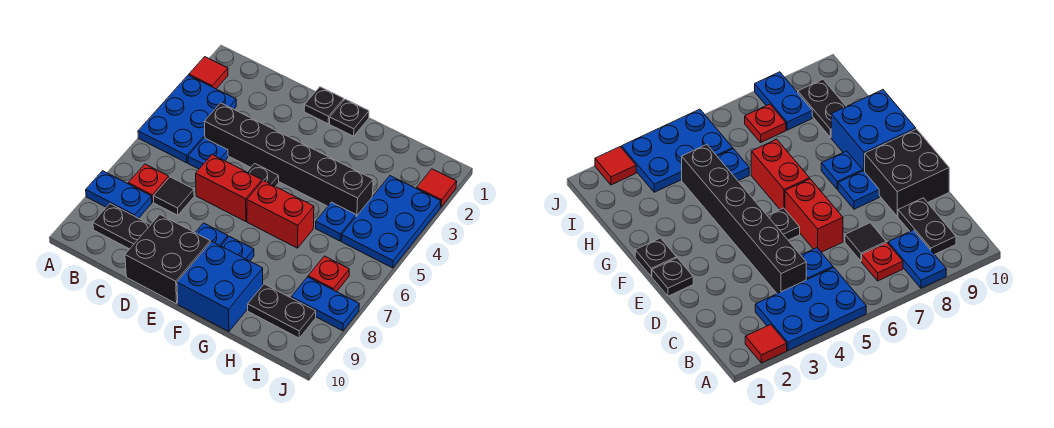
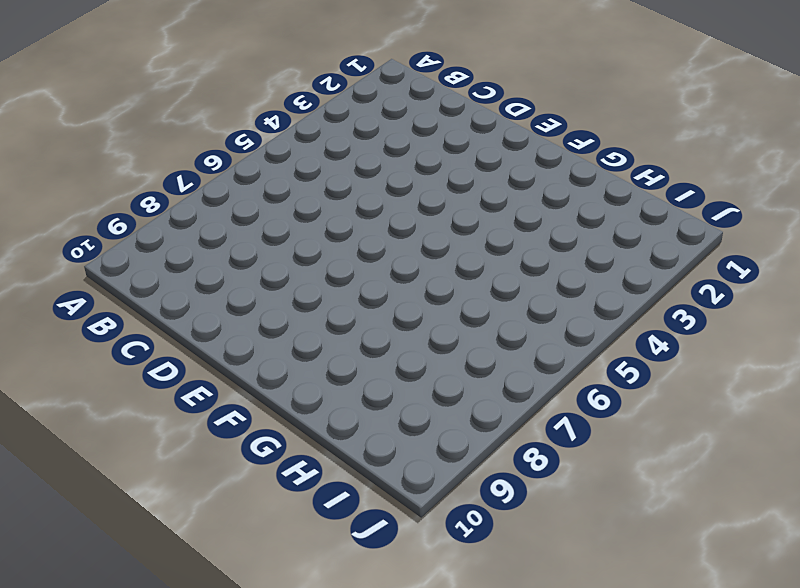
none -> red tile A2 level 1
none -> blue plate A3:B5 level 1
none -> blue plate A8:B8 level 1

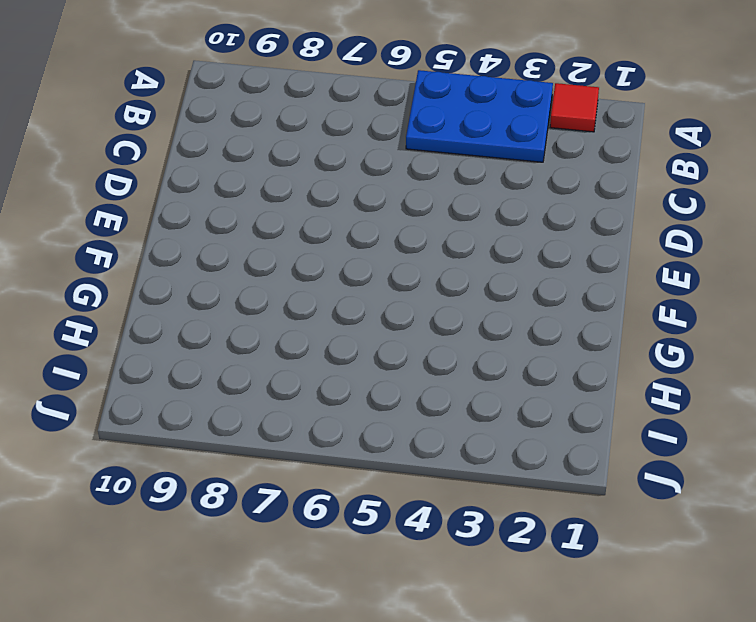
none -> blue plate A8:B8 level 1
none -> red plate B7 level 1
none -> black plate B9:C9 level 1

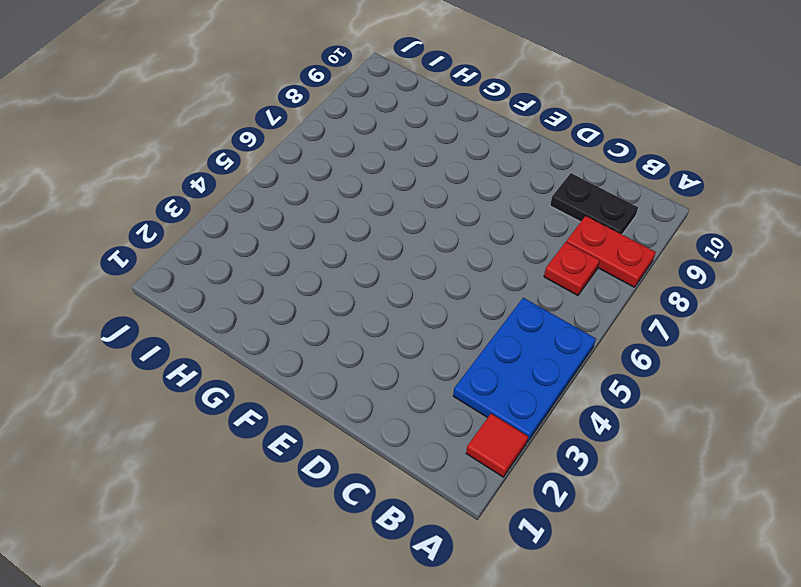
red plate A8:B8 level 1 -> blue plate A8:B8 level 1
none -> black brick C4:H4 level 1
none -> blue plate C5 level 1
none -> black tile C7 level 1

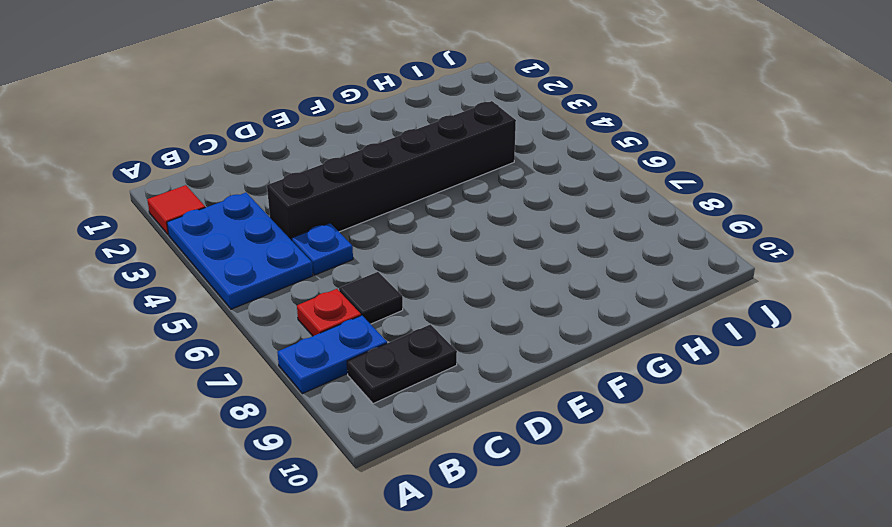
none -> red brick D6:E6 level 1
none -> black brick D9:E10 level 1
none -> black plate E1 level 1

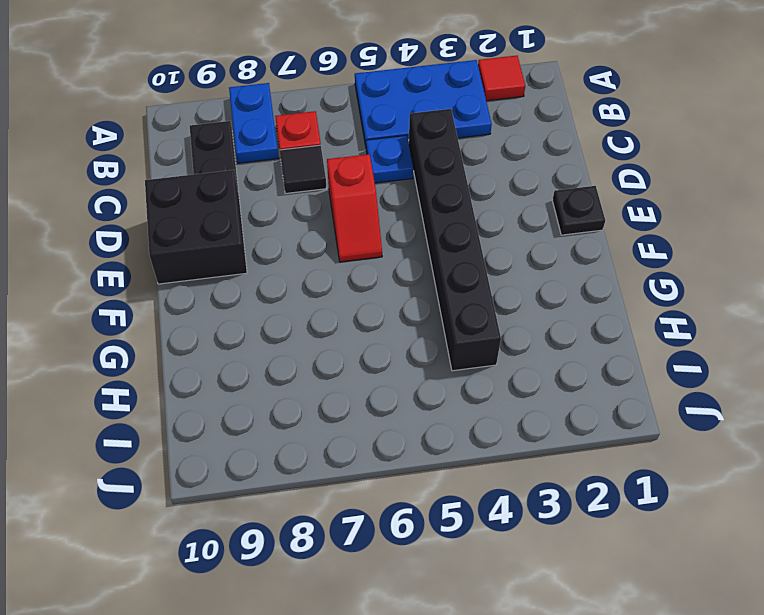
red slope D6:E6 level 1 top D -> red brick D6:E6 level 1
none -> black plate E5 level 1
none -> blue plate E8 level 1
none -> black plate F1 level 1

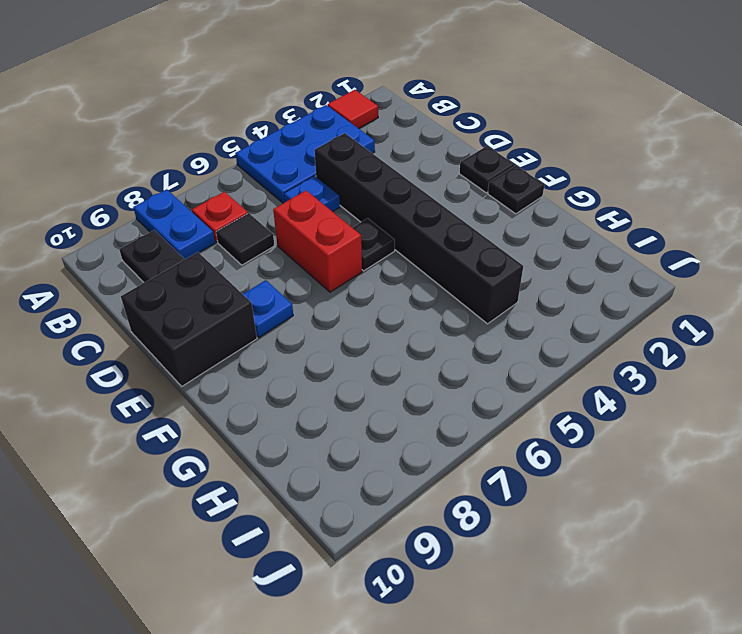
none -> red brick F6:G6 level 1
none -> blue plate F8 level 1
none -> blue brick F9:G10 level 1

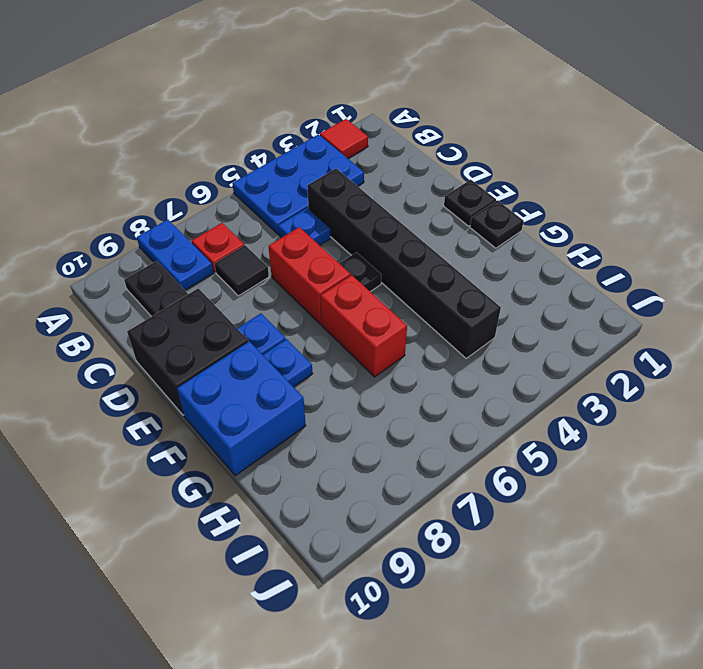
none -> blue plate H5 level 1
none -> black plate H9:I9 level 1
none -> blue plate I3:J5 level 1

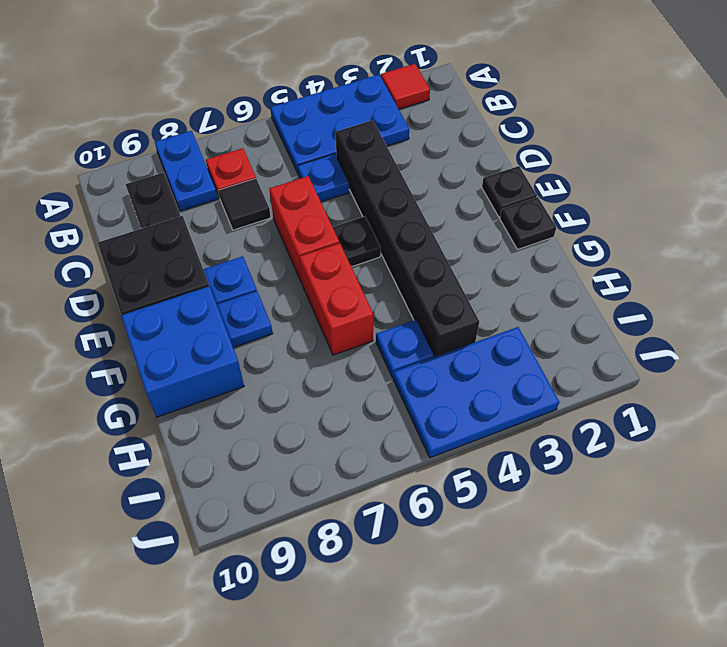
none -> black plate H9:I9 level 1
none -> red plate I7 level 1
none -> blue plate I8:J8 level 1

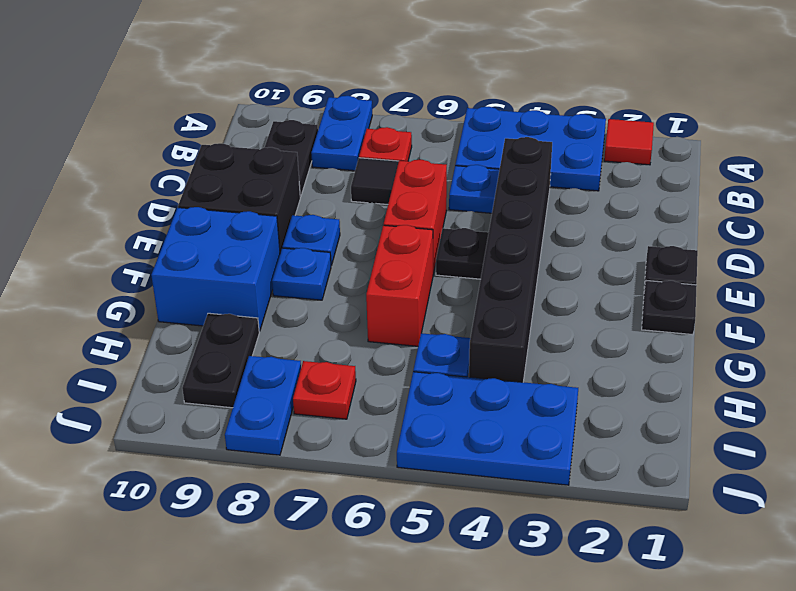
none -> red tile J2 level 1

